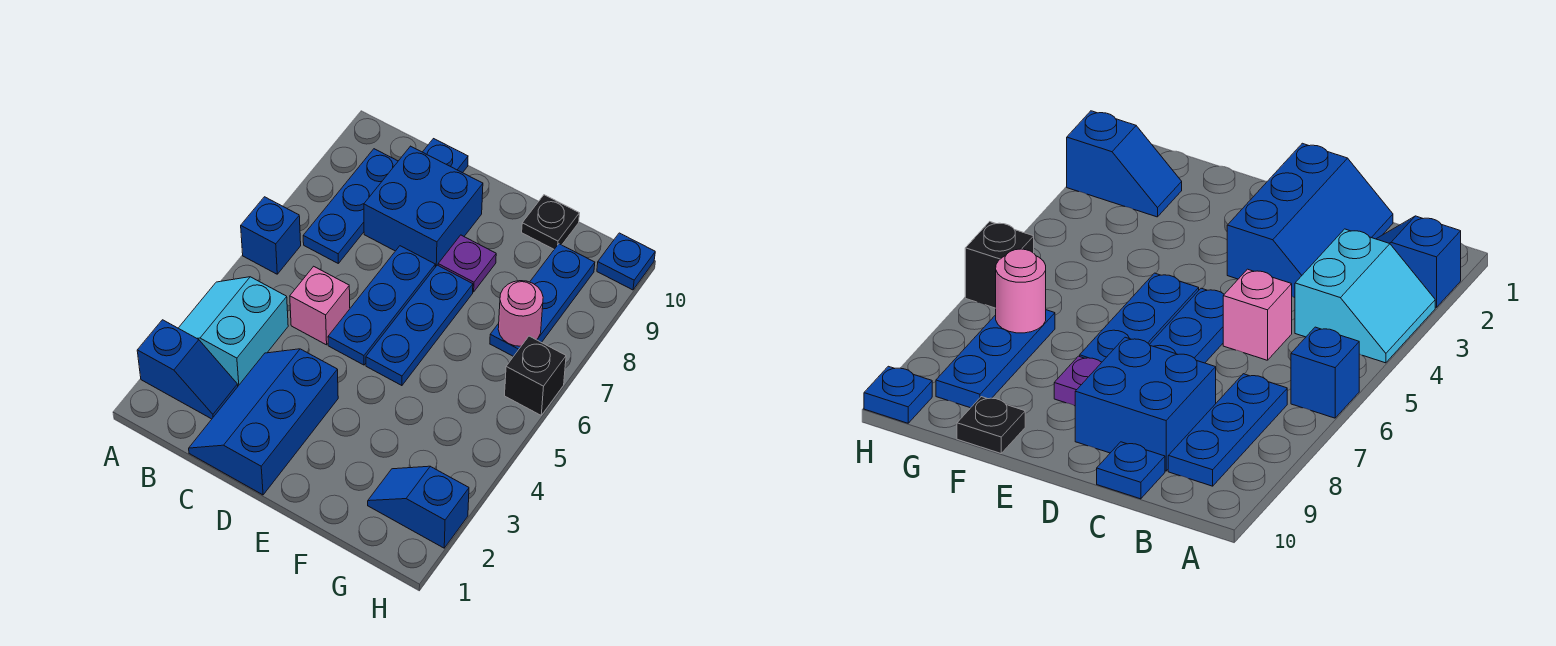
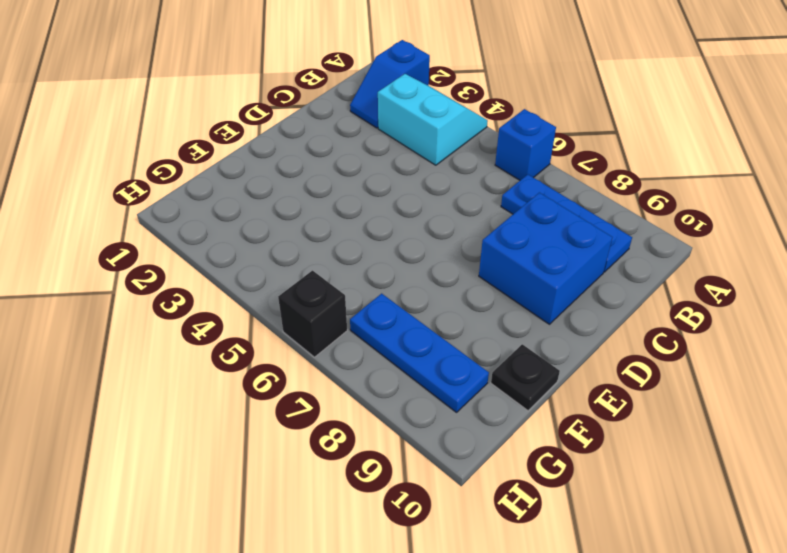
none -> blue slope C1:D3 level 1 top D
none -> pink brick C5 level 1
none -> blue plate C10 level 1

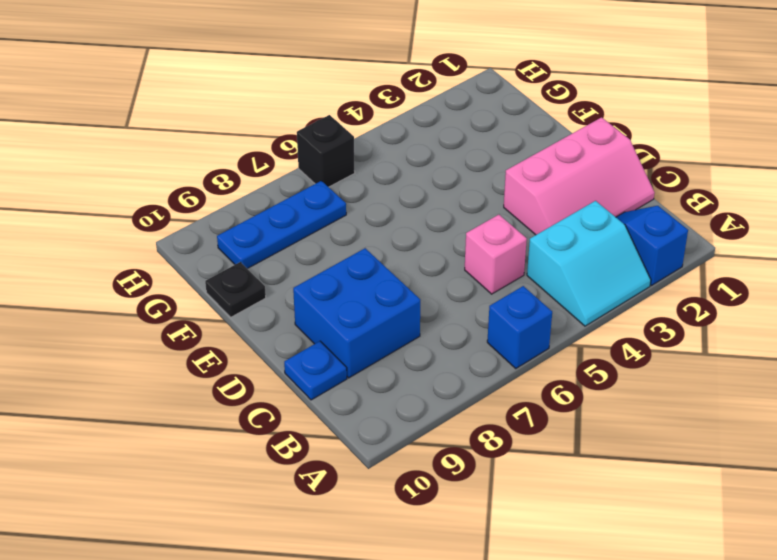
pink slope C1:D3 level 1 top D -> blue slope C1:D3 level 1 top D
none -> blue plate B7:B9 level 1
none -> blue plate D5:D7 level 1
none -> blue plate E5:E7 level 1

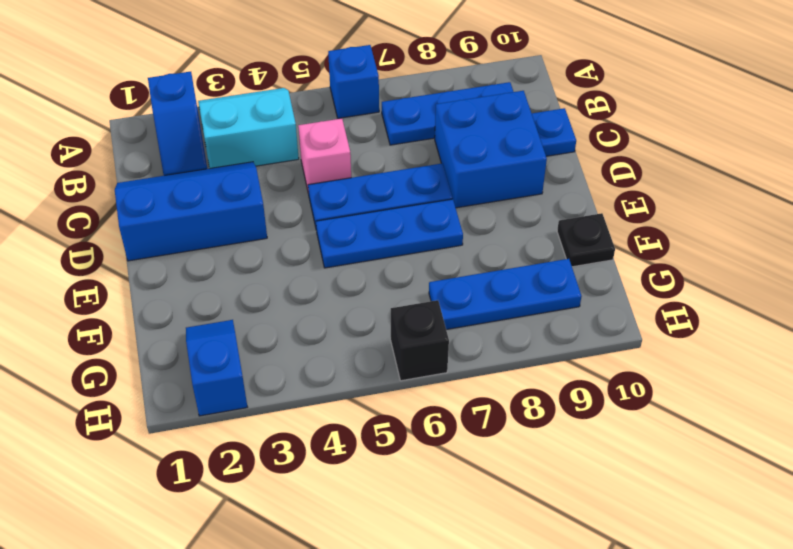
none -> purple plate E8 level 1
none -> blue plate H10 level 1
none -> pink round brick G7 level 2

